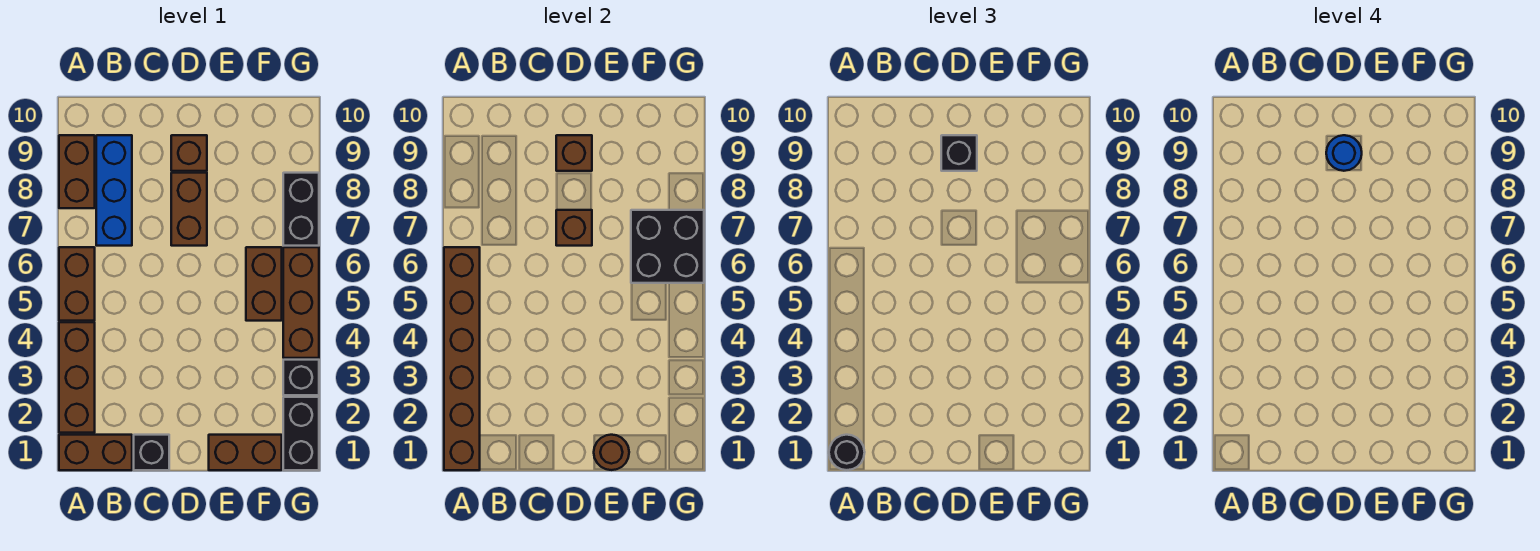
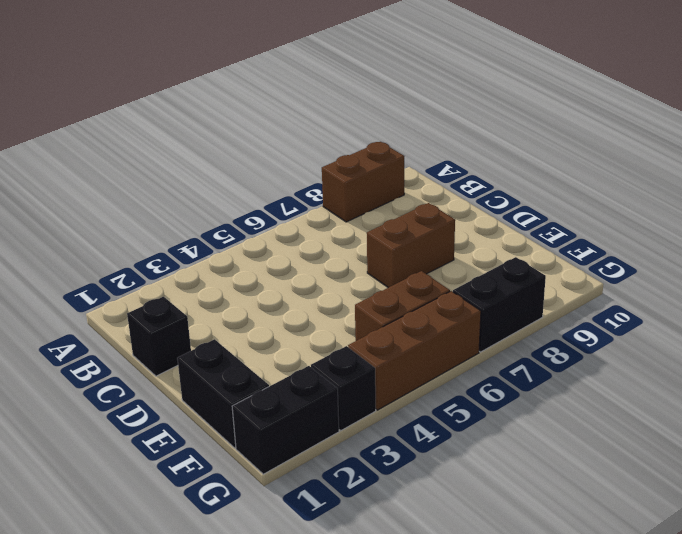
black brick E1:F1 level 1 -> brown brick E1:F1 level 1
none -> brown brick A1:B1 level 1
none -> brown brick A2:A4 level 1
none -> brown brick A5:A6 level 1

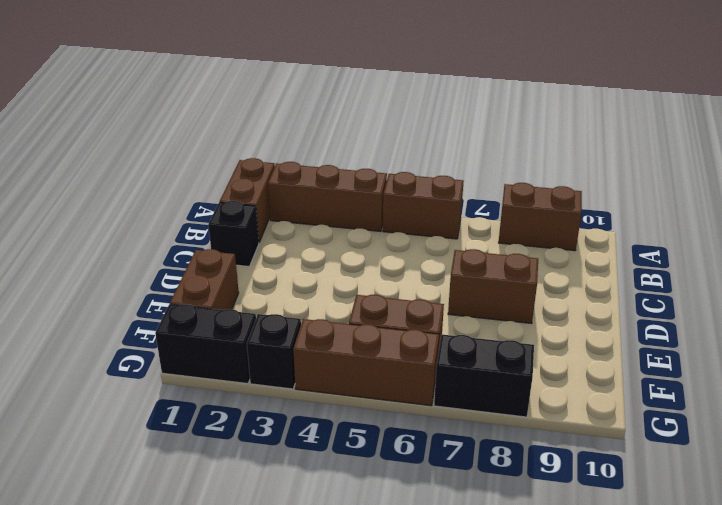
none -> blue brick B7:B9 level 1
none -> brown brick D9 level 1
none -> brown brick A1:A6 level 2

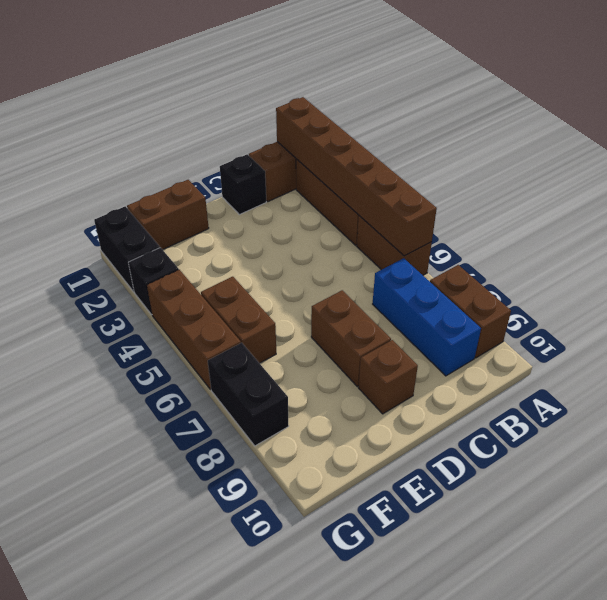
none -> brown brick D7 level 2
none -> brown brick D9 level 2
none -> brown round brick E1 level 2

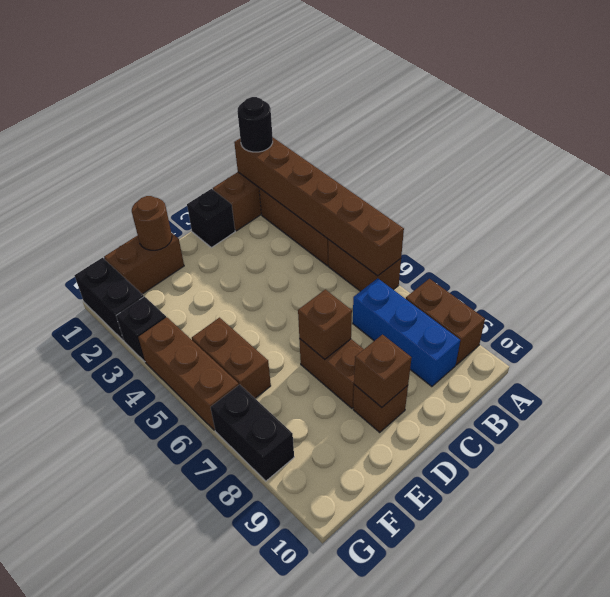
none -> black brick F6:G7 level 2
none -> black brick D9 level 3
none -> blue round brick D9 level 4

